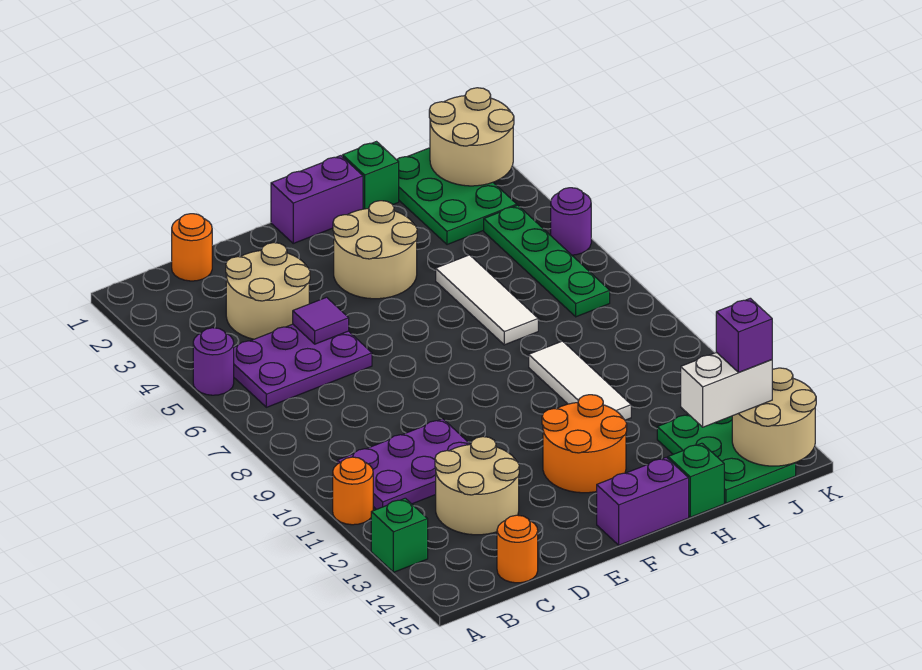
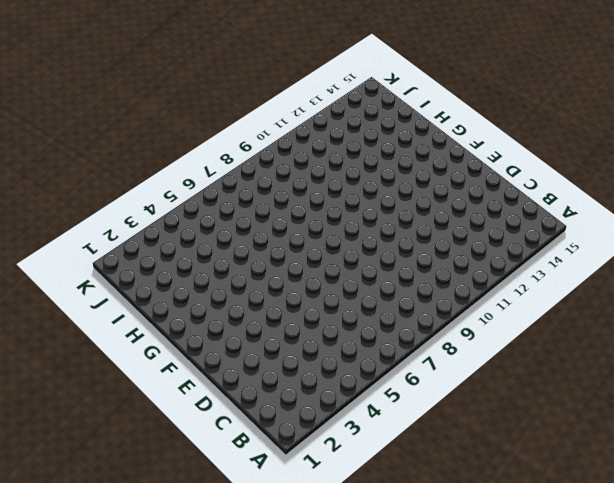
none -> purple round brick A5 level 1
none -> orange round brick A11 level 1
none -> green brick A13 level 1

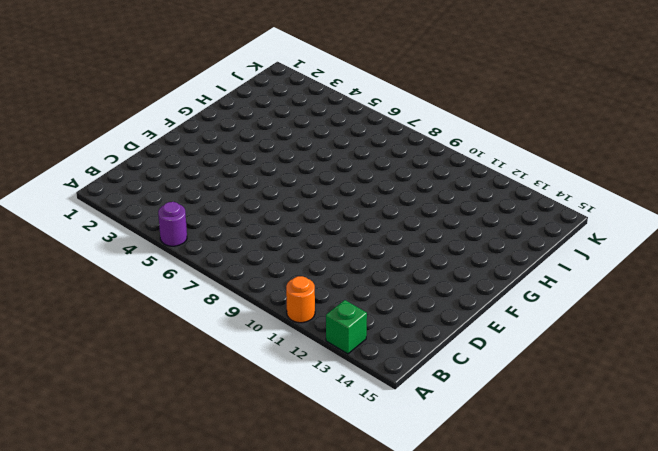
none -> purple plate B5:D6 level 1
none -> purple plate B10:D11 level 1
none -> orange round brick C1 level 1

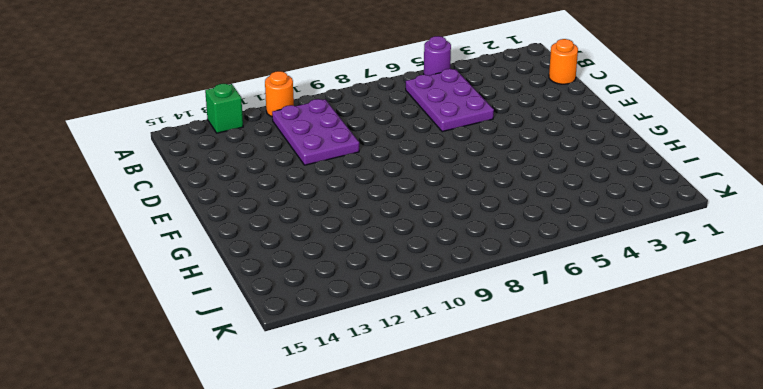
none -> tan round brick C3:D4 level 1
none -> tan round brick C12:D13 level 1
none -> orange round brick C15 level 1

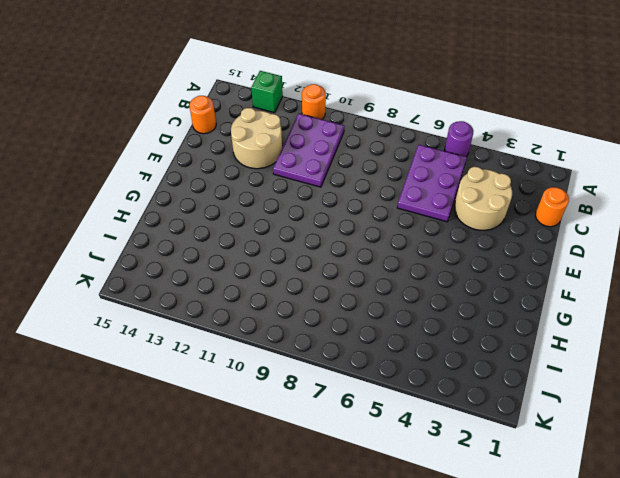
none -> purple brick F1:G1 level 1
none -> tan round brick F3:G4 level 1
none -> orange round brick F12:G13 level 1

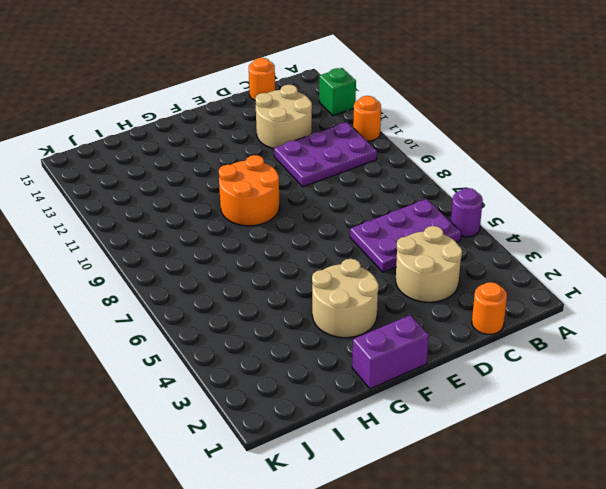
orange round brick F9:G10 level 1 -> orange round brick F12:G13 level 1
none -> purple brick F15:G15 level 1
none -> green brick H1 level 1
none -> white tile H5:H7 level 1

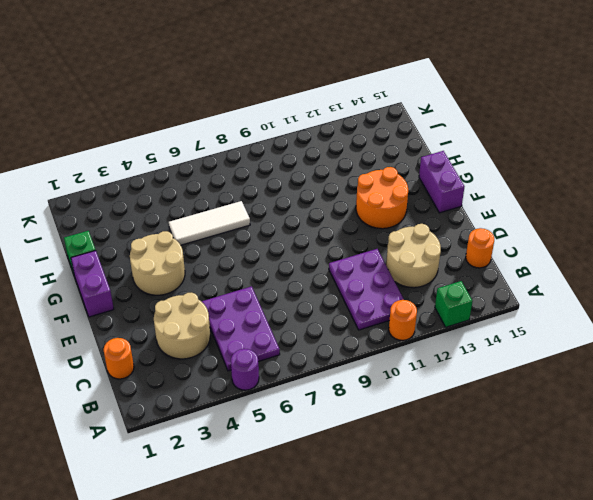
none -> white tile H9:H11 level 1
none -> green brick H15 level 1
none -> green plate I1:J3 level 1

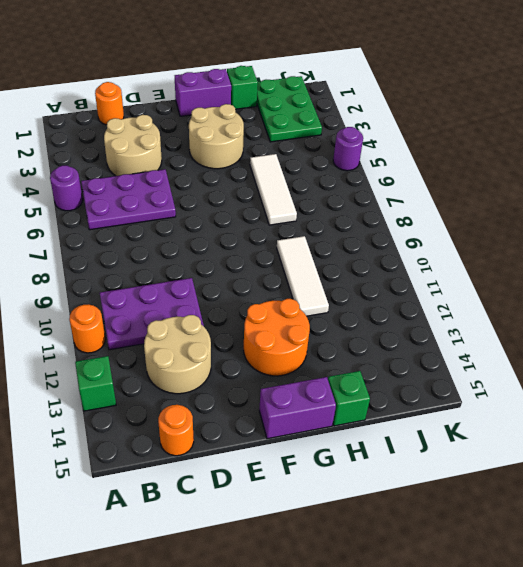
none -> green plate I13:J15 level 1
none -> green plate J4:J7 level 1
none -> purple tile D5 level 2

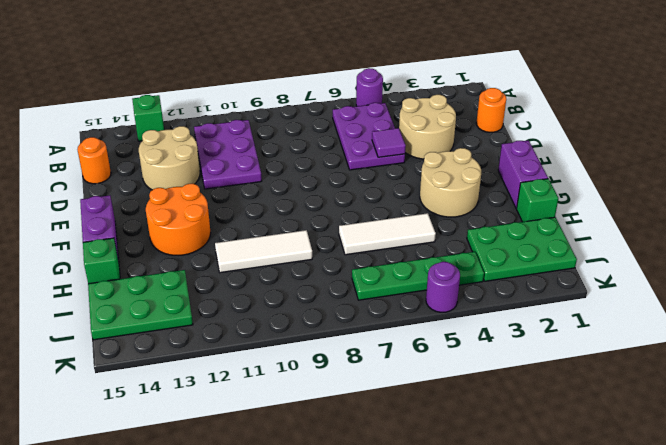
none -> orange round brick A11 level 1
none -> tan round brick J1:K2 level 2
none -> tan round brick J14:K15 level 2

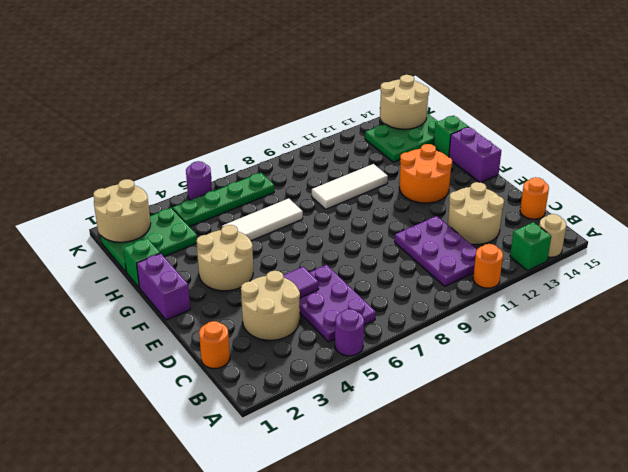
tan round brick A14 level 1 -> none
none -> white brick I14:J14 level 3
none -> purple brick J14 level 4

